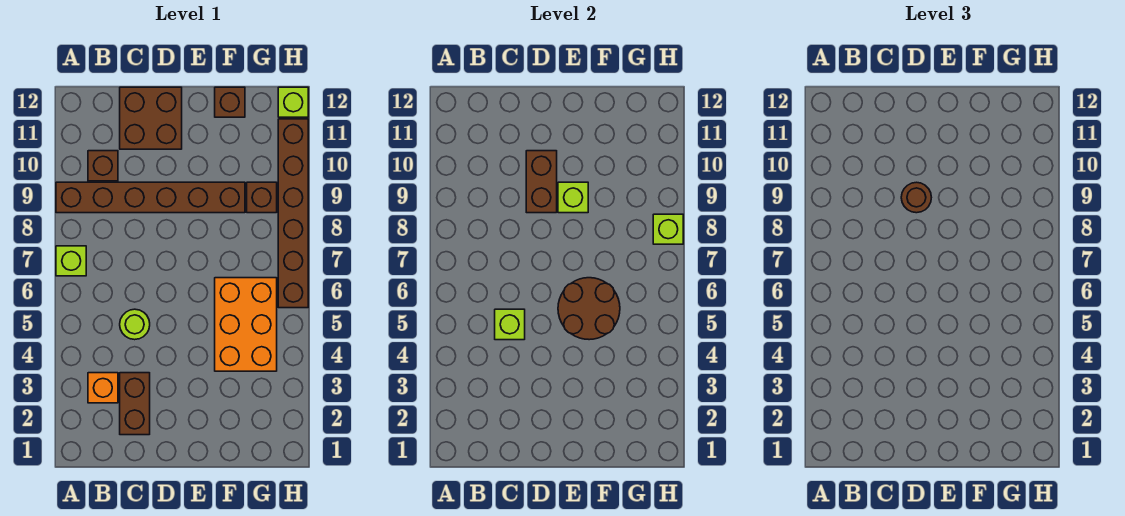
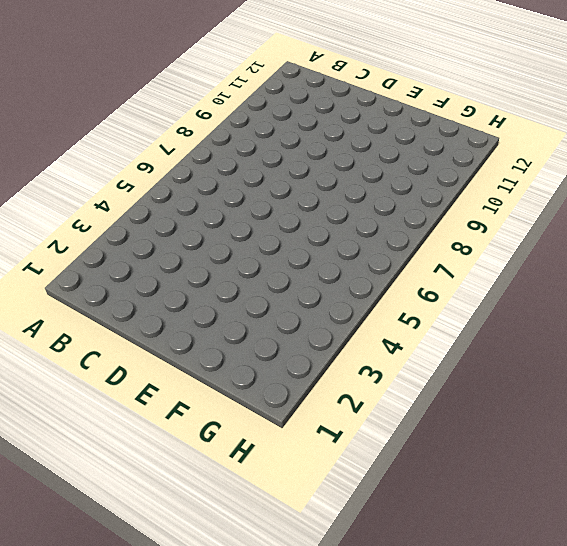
none -> lime brick A7 level 1
none -> brown brick A9:F9 level 1
none -> orange brick B3 level 1

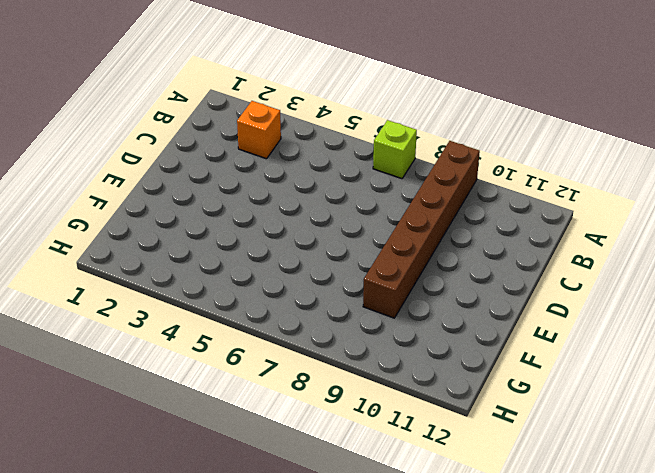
none -> brown brick B10 level 1
none -> brown brick C2:C3 level 1
none -> lime round brick C5 level 1

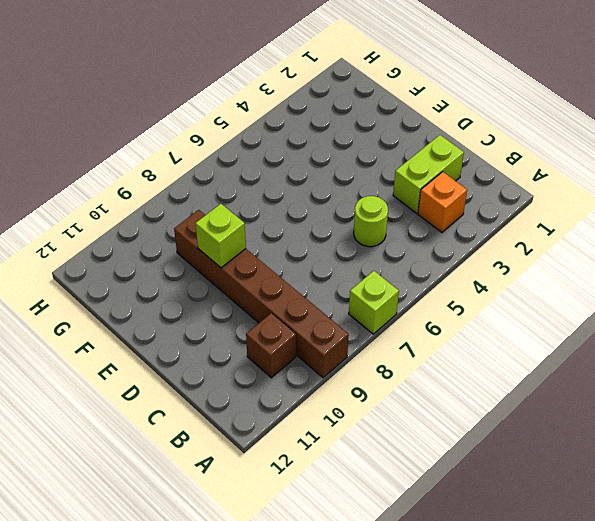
lime brick C2:C3 level 1 -> brown brick C2:C3 level 1
none -> brown brick C11:D12 level 1
none -> orange brick F4:G6 level 1
none -> brown brick F12 level 1

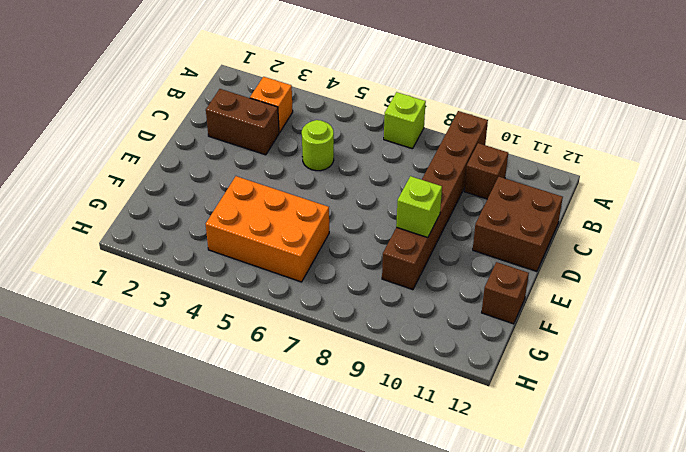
none -> brown brick G9 level 1
none -> brown brick H6:H11 level 1
none -> lime brick H12 level 1

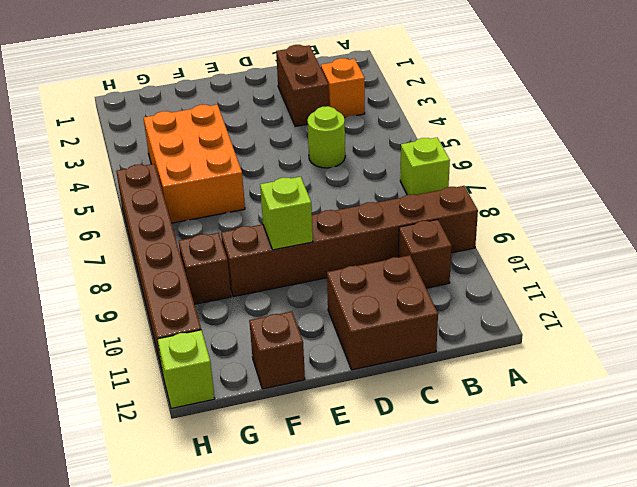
none -> lime brick C5 level 2
none -> brown brick D9:D10 level 2
none -> brown round brick E5:F6 level 2

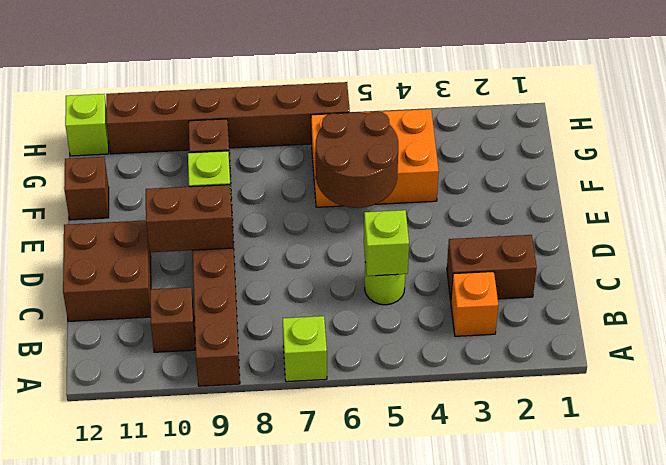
none -> lime brick H8 level 2
none -> brown round brick D9 level 3

